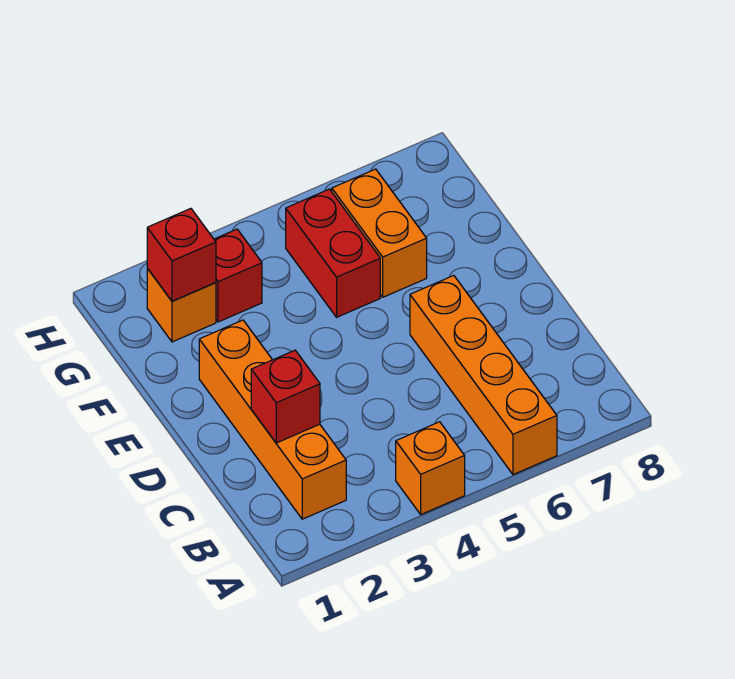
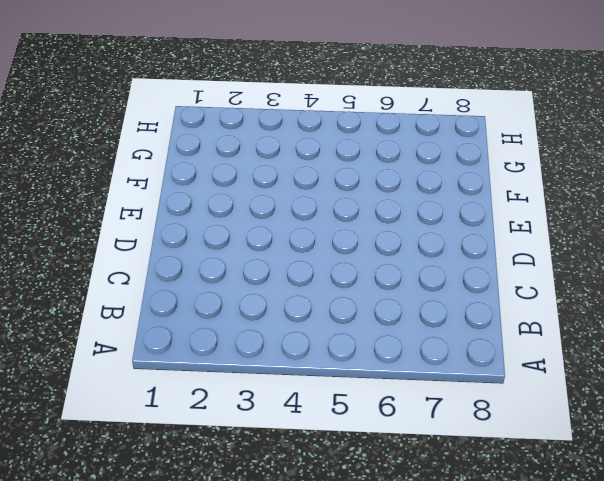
none -> orange brick A4 level 1
none -> orange brick A6:D6 level 1

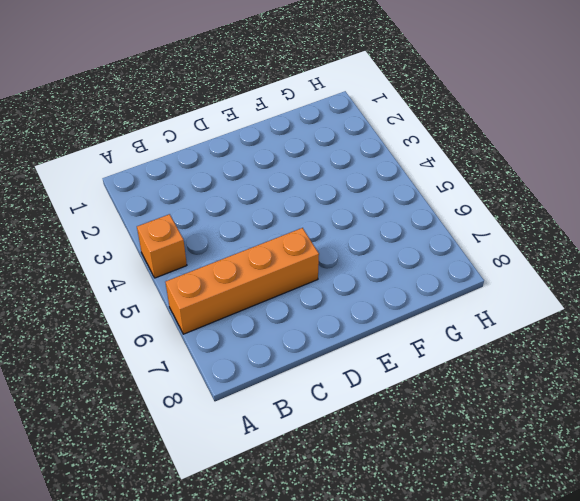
none -> orange brick B2:E2 level 1
none -> red brick F5:G5 level 1

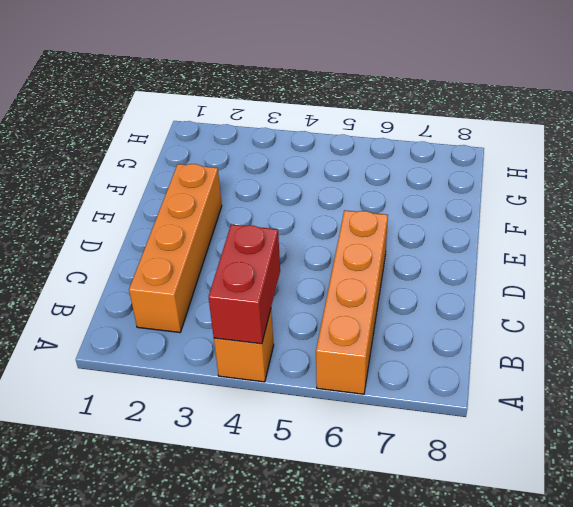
red brick A4:B4 level 2 -> red brick F5:G5 level 1
none -> orange brick F6:G6 level 1
none -> orange brick G2 level 1

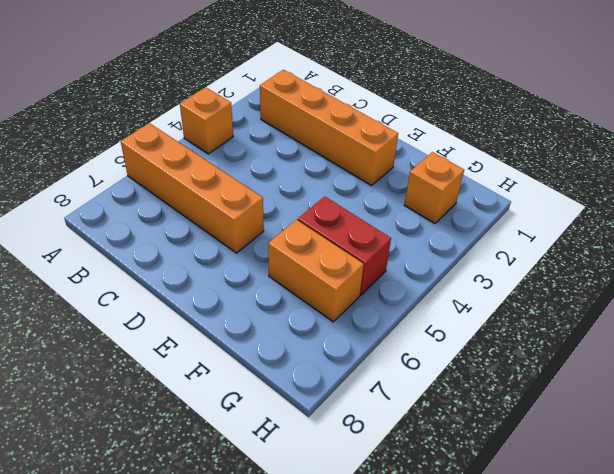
none -> red brick G3 level 1
none -> red brick C2 level 2

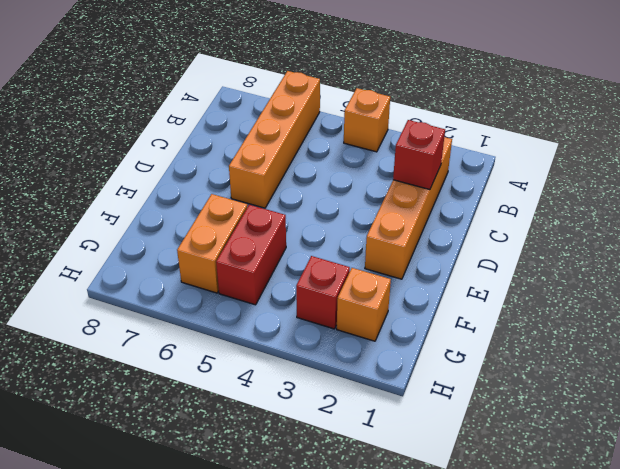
none -> red brick G2 level 2

